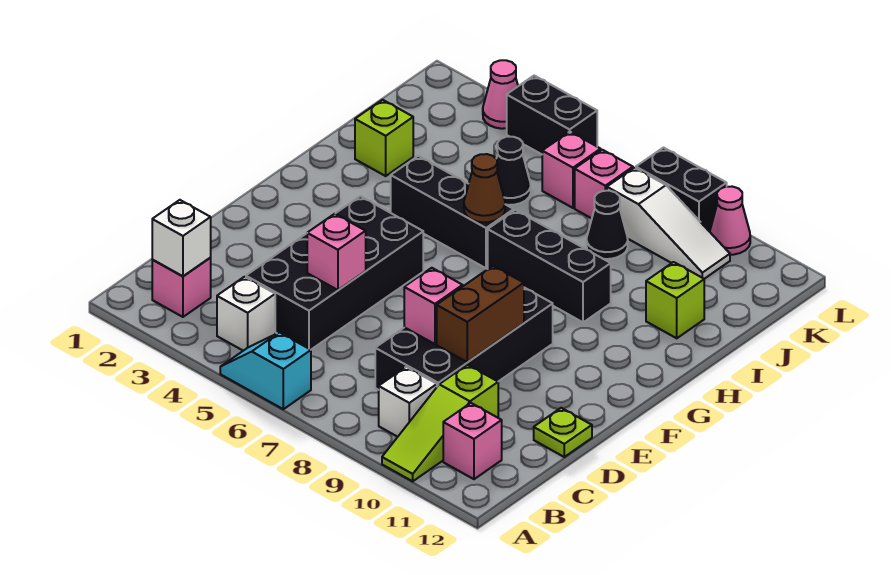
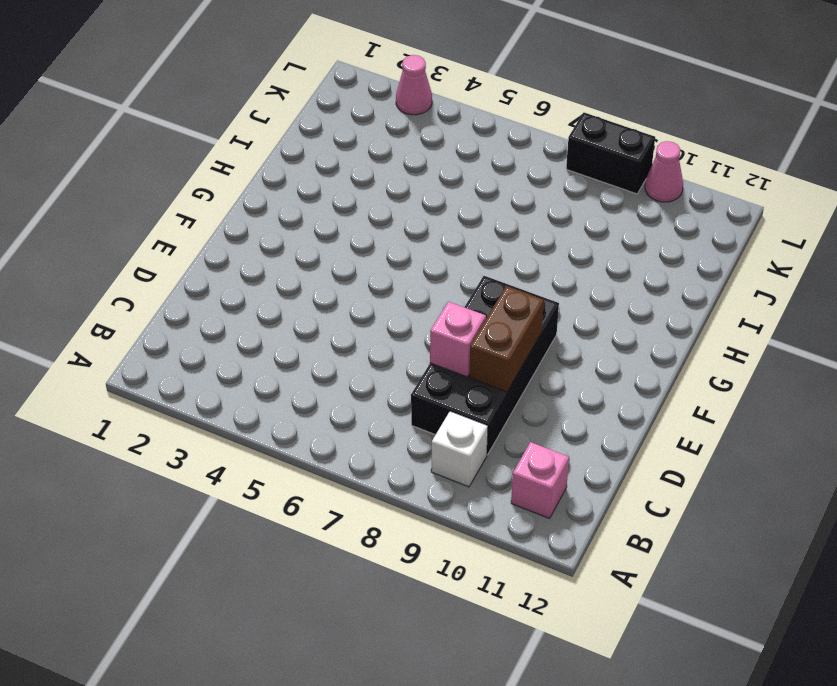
none -> cyan slope A5:A6 level 1 top 6
none -> lime slope A10:C10 level 1 top C
none -> pink brick B2 level 1

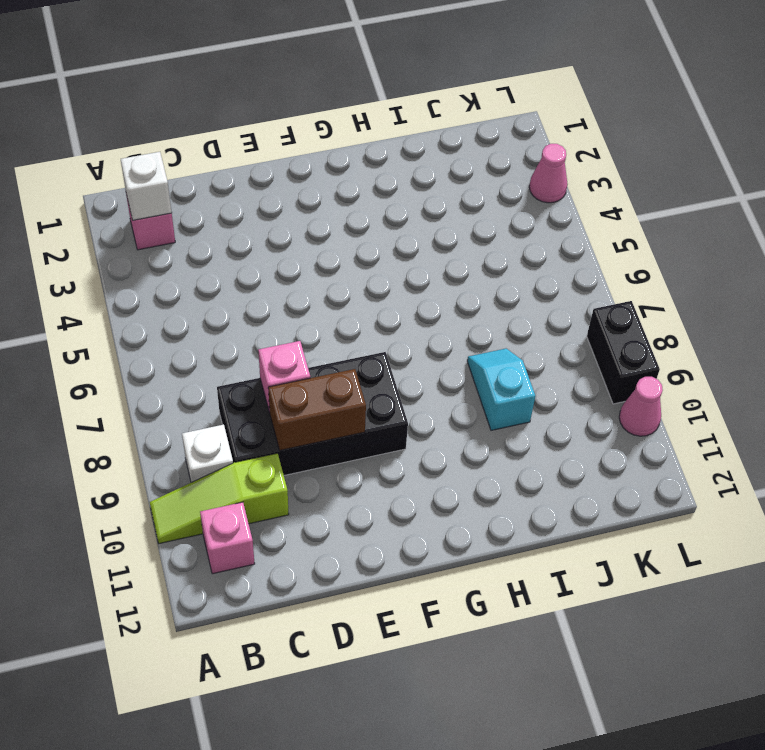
cyan slope I8:I9 level 1 top 9 -> cyan slope A5:A6 level 1 top 6
none -> white brick B4 level 1
none -> black brick C4:F5 level 1
none -> lime plate D12 level 1

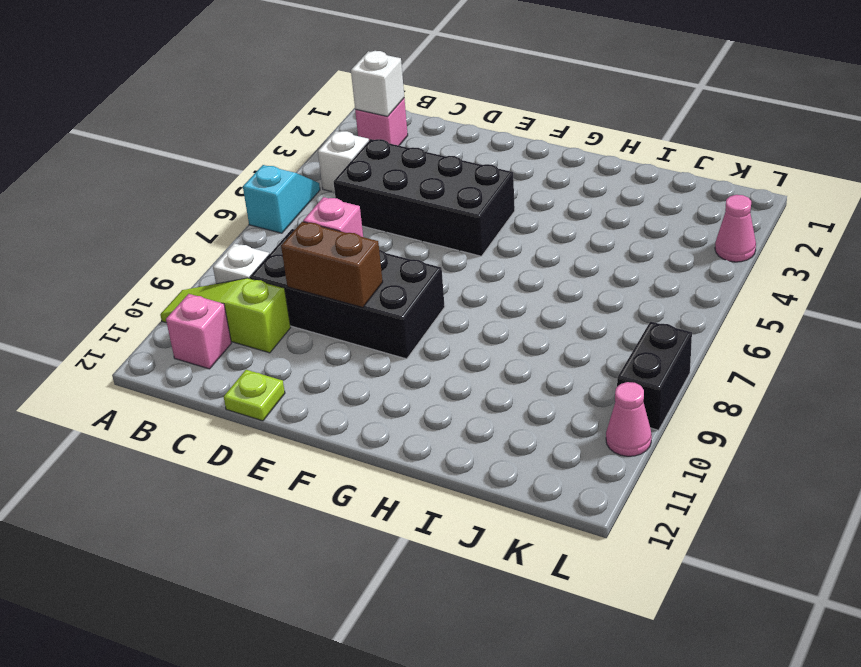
none -> black brick H4:H6 level 1
none -> black brick H7:H9 level 1
none -> lime brick I2 level 1

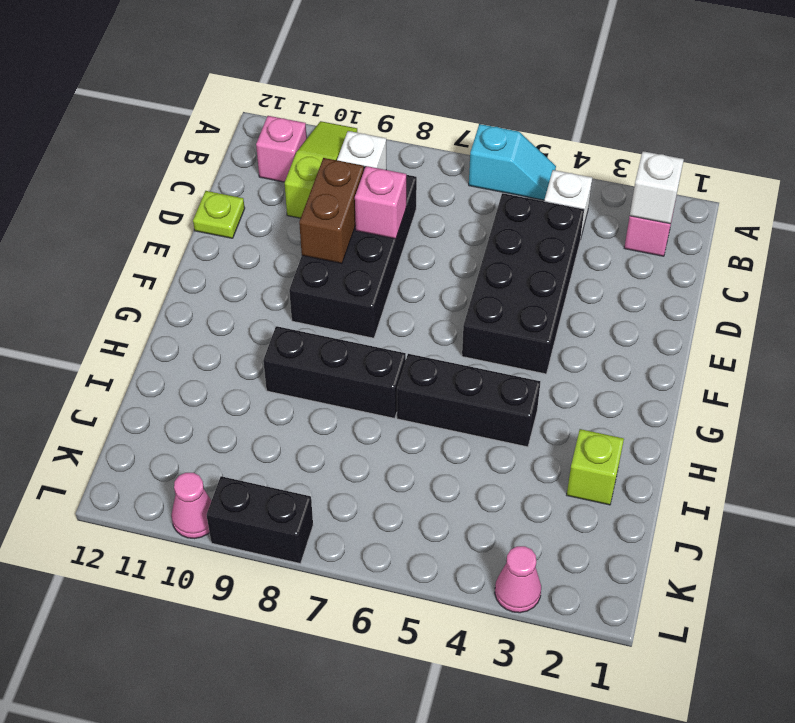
none -> lime brick I11 level 1
none -> black cone J5 level 1
none -> black cone J8 level 1

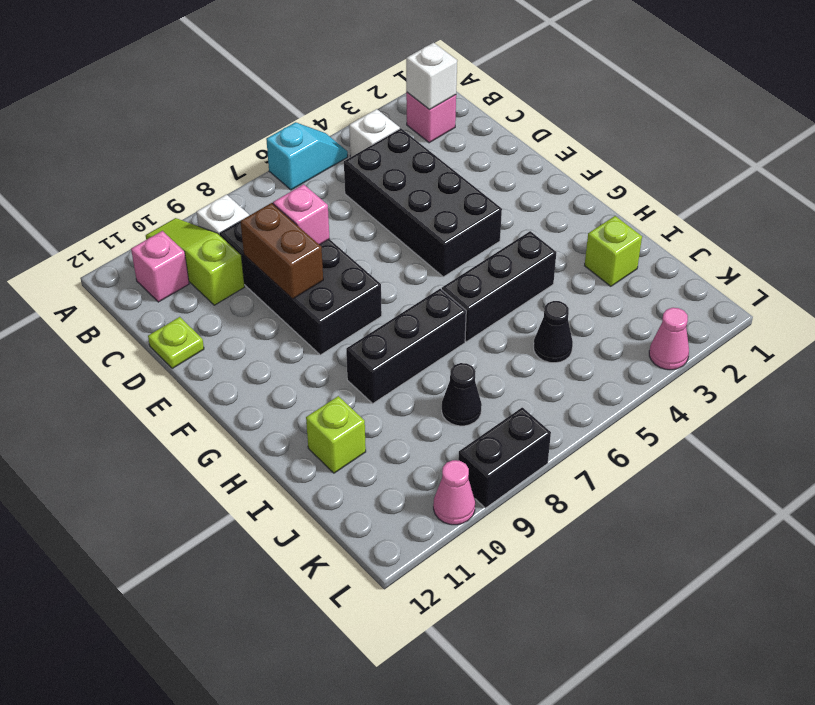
none -> pink brick K6 level 1
none -> pink brick K7 level 1
none -> white slope K8:K10 level 1 top 8

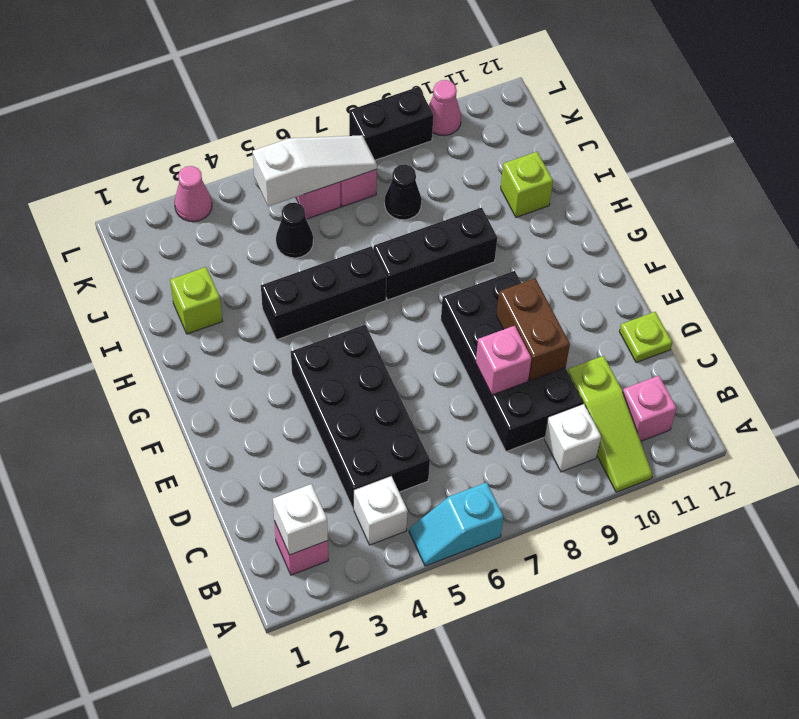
white slope K5:K7 level 2 top 5 -> white slope K8:K10 level 1 top 8
none -> black brick L4:L5 level 1
none -> pink brick D5 level 2
none -> brown cone H6 level 2

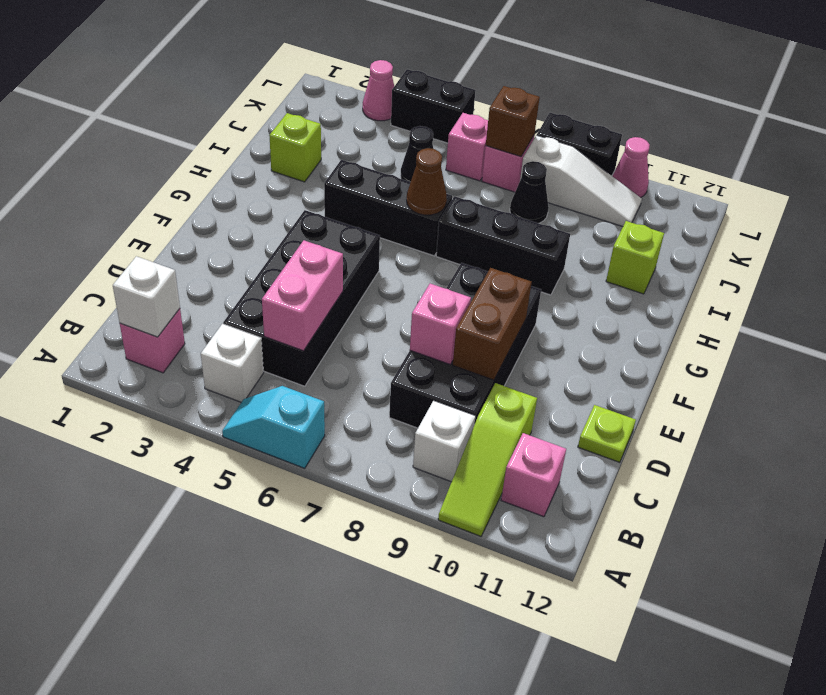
pink brick C5:D5 level 2 -> pink brick D5 level 2
brown brick K7 level 2 -> none

